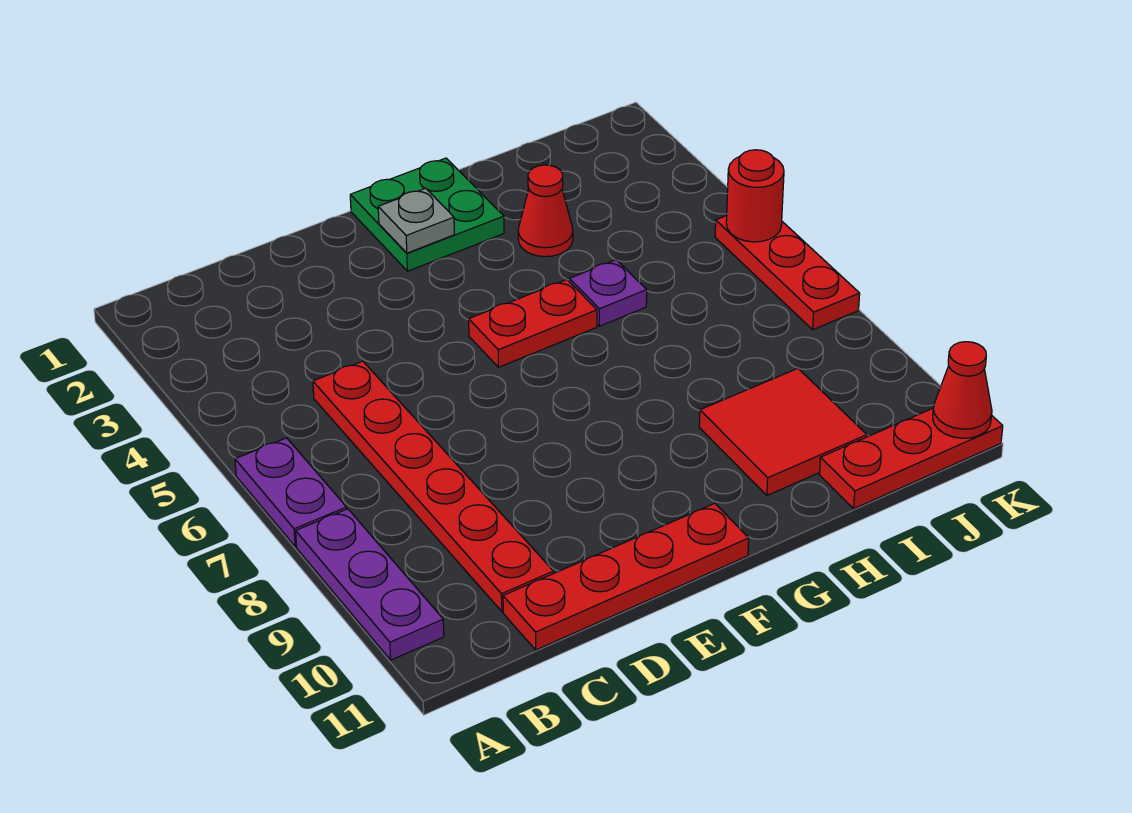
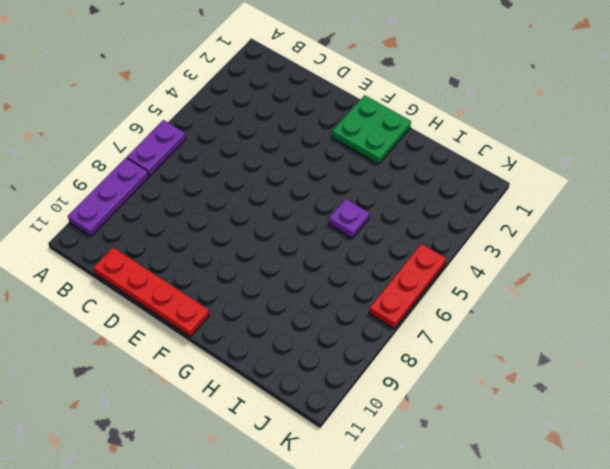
none -> red plate C5:C10 level 1
none -> red plate F5:G5 level 1
none -> red cone H3 level 1

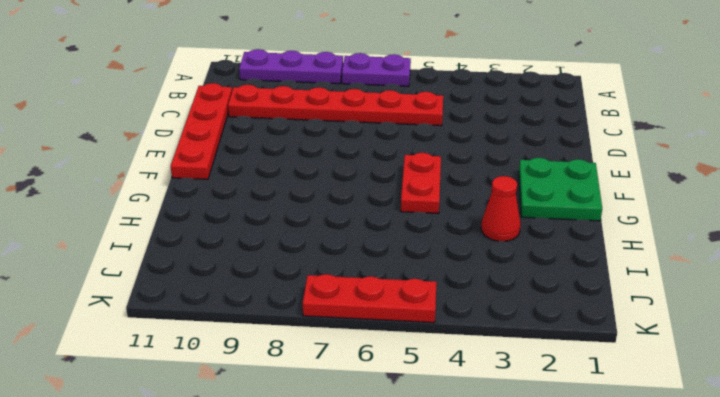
none -> purple plate H5 level 1
none -> red tile H9:I10 level 1
none -> red plate I11:K11 level 1

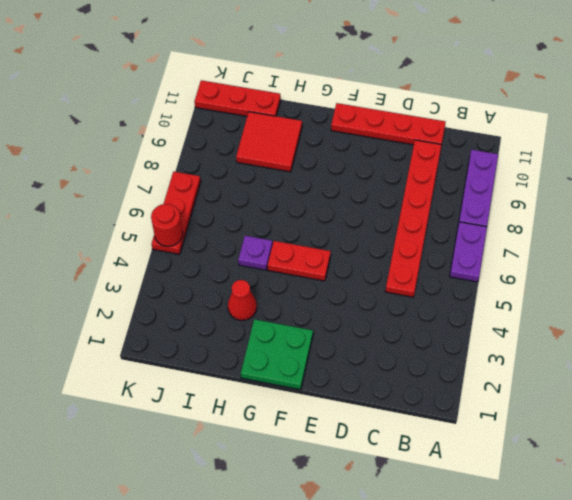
none -> grey plate F2 level 2
none -> red cone K11 level 2

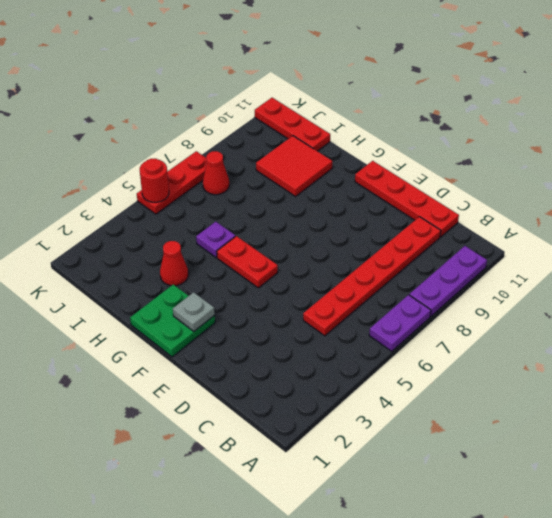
red cone J7 level 1 -> red cone K11 level 2

